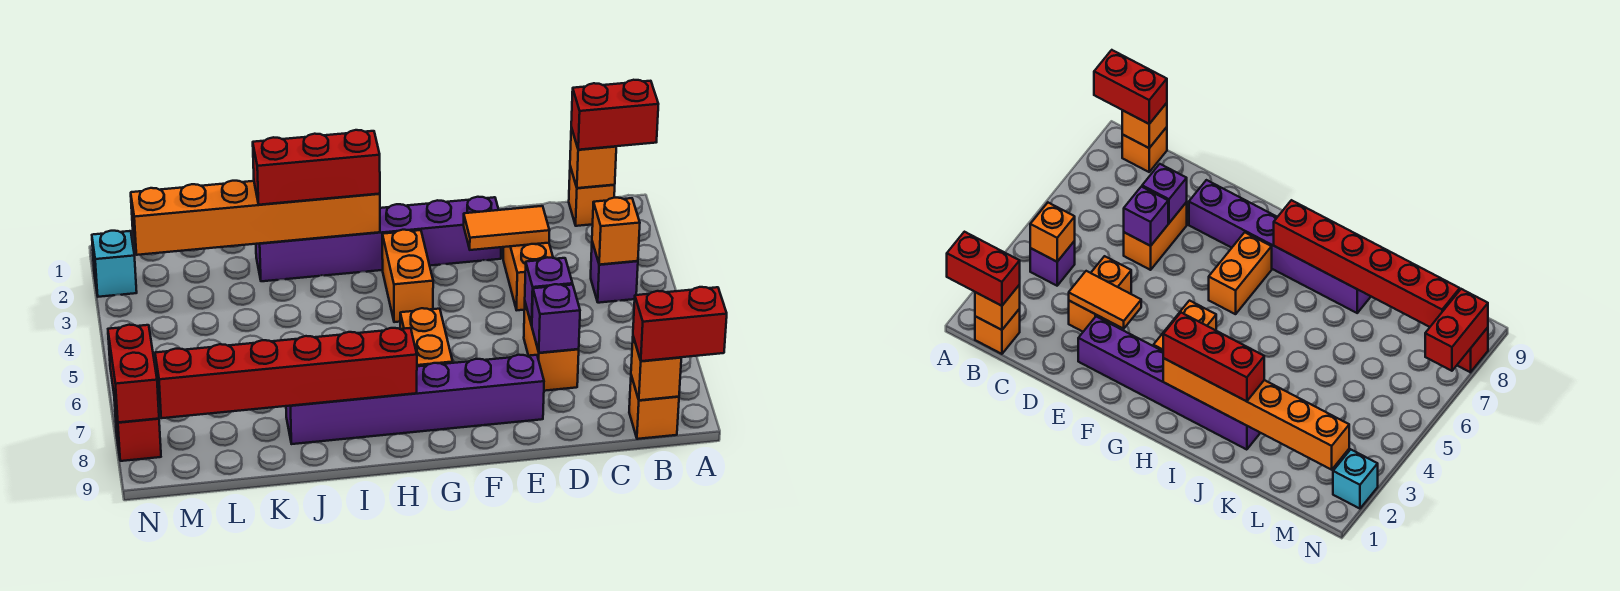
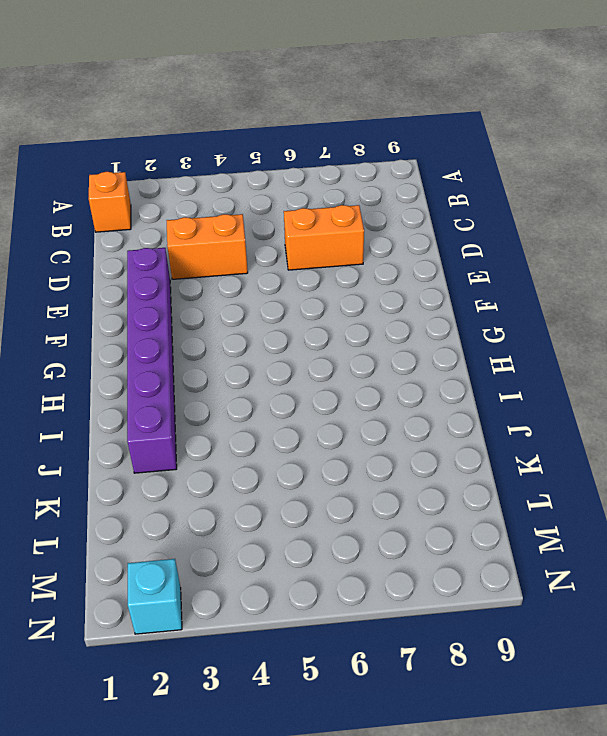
none -> purple brick B4 level 1
none -> orange brick B9 level 1
none -> purple brick E8:J8 level 1

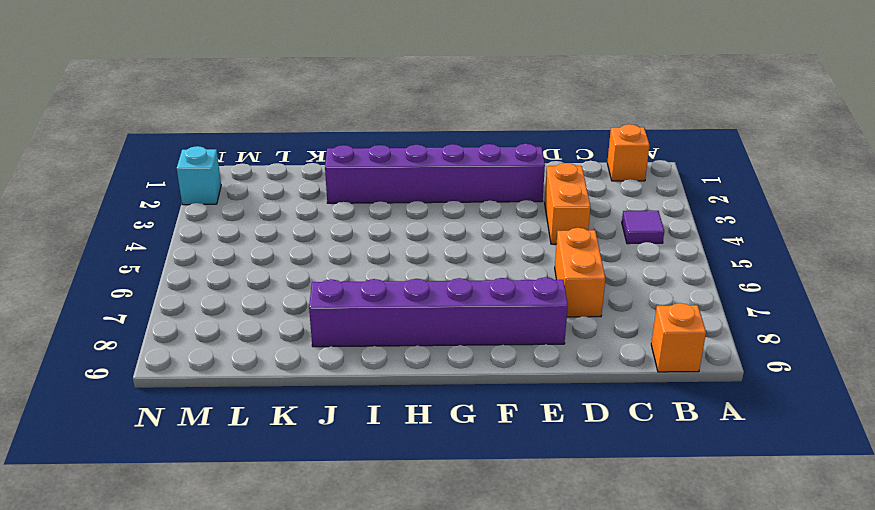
purple tile B4 level 1 -> purple brick B4 level 1
none -> orange brick G3:G4 level 1
none -> orange brick G6:G7 level 1
none -> red brick N8 level 1

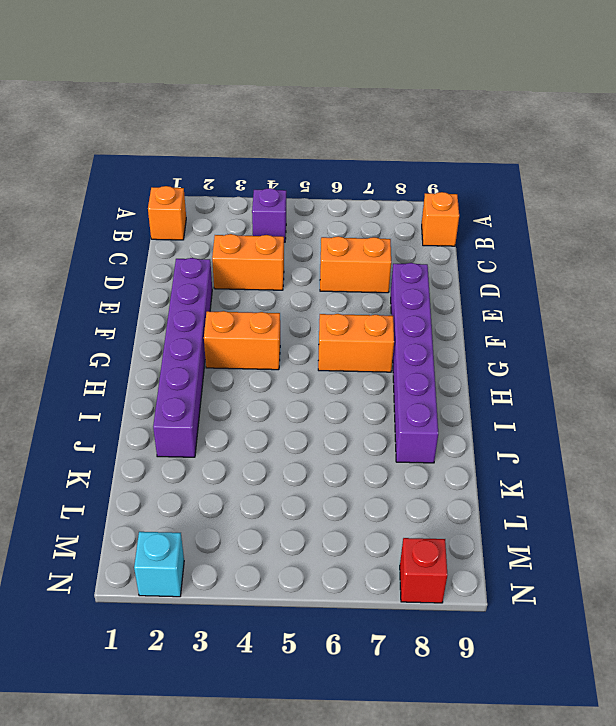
none -> orange brick B1 level 2
none -> orange brick B4 level 2
none -> orange brick B9 level 2

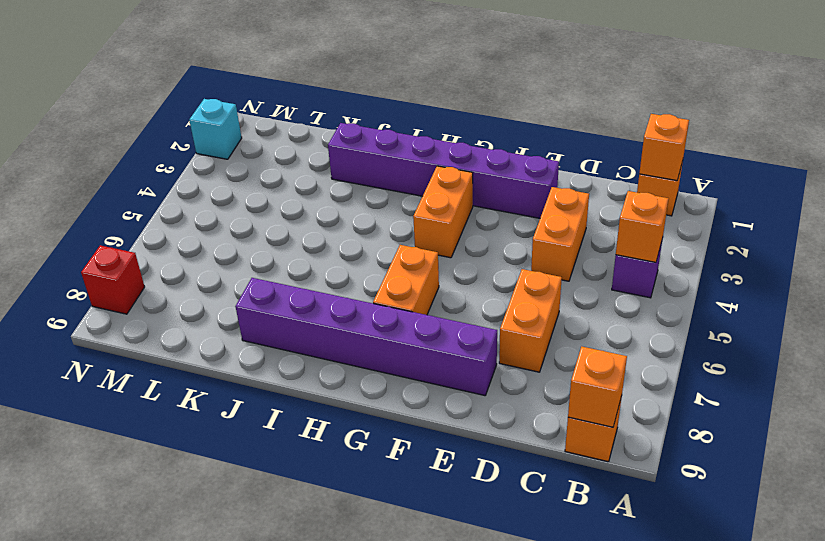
none -> orange tile D3:E3 level 2
none -> purple brick D6 level 2
none -> purple brick D7 level 2

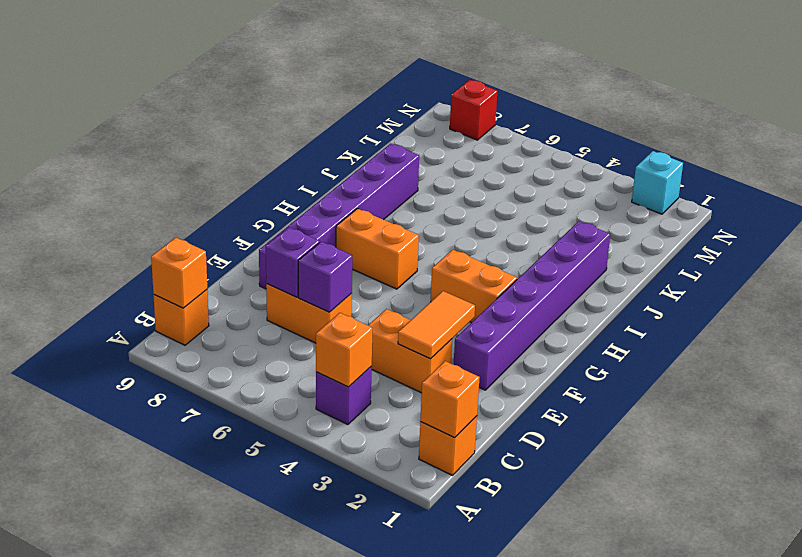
none -> orange brick H2:M2 level 2
none -> red brick H8:M8 level 2
none -> red brick N7:N8 level 2

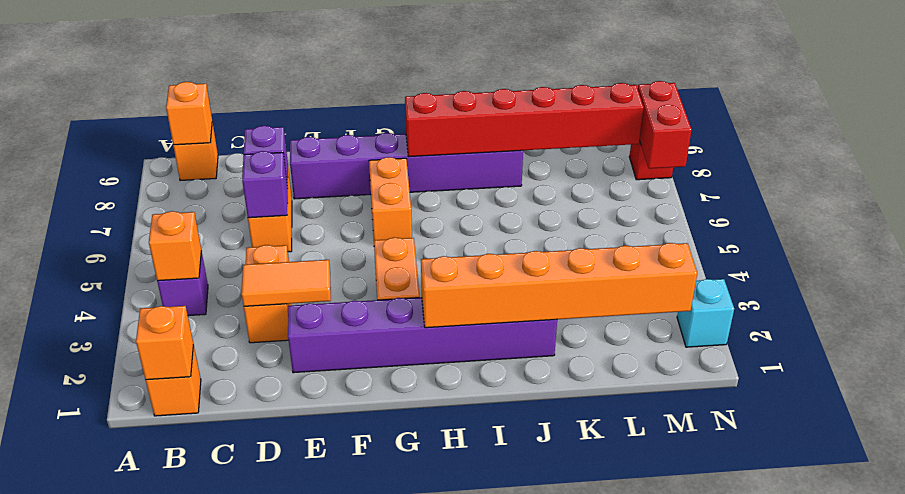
none -> red brick A1:B1 level 3
none -> red brick A9:B9 level 3
none -> red brick H2:J2 level 3

